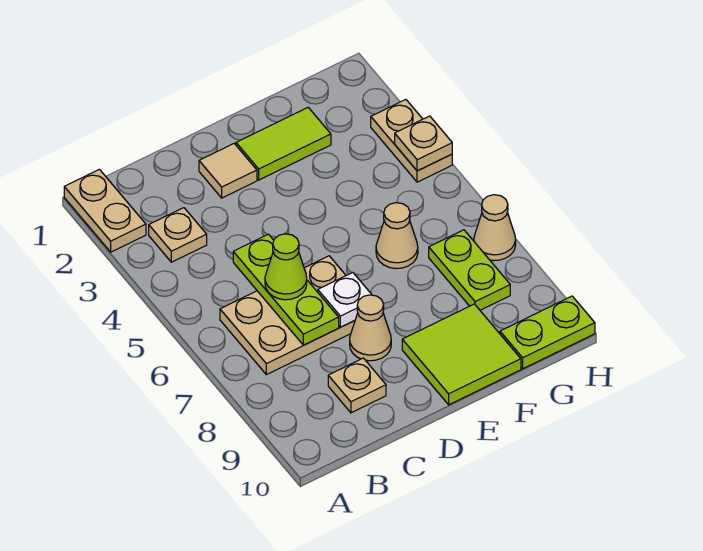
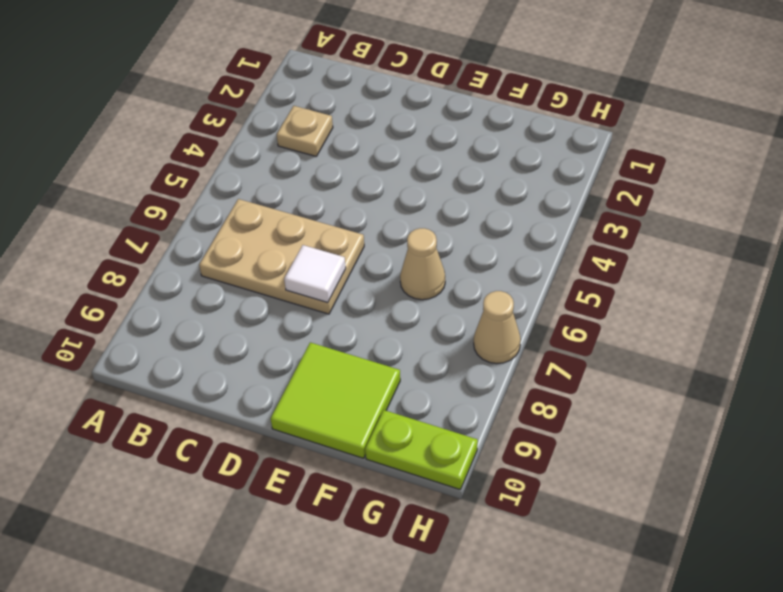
white tile D7 level 2 -> white plate D7 level 2
none -> tan plate A1:A2 level 1
none -> tan plate C9 level 1
none -> tan tile D2 level 1

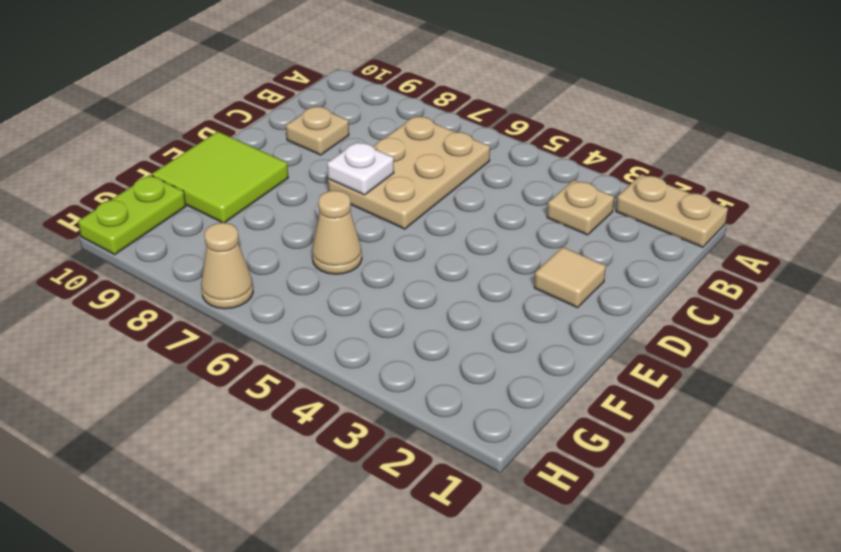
none -> tan cone D8 level 1
none -> lime tile E2:F2 level 1
none -> lime plate G7:G8 level 1

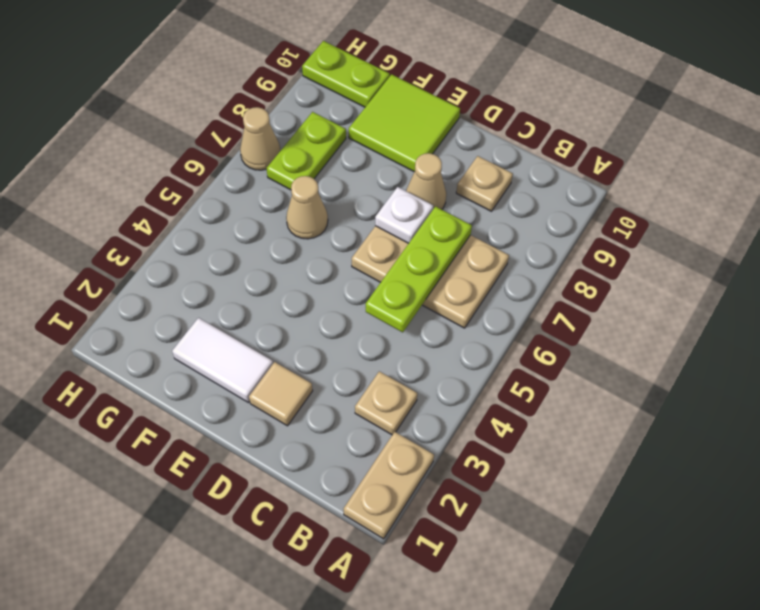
white tile E2:F2 level 1 -> lime tile E2:F2 level 1
none -> tan plate H3:H4 level 1
none -> tan plate H4 level 2
none -> lime cone C6 level 3

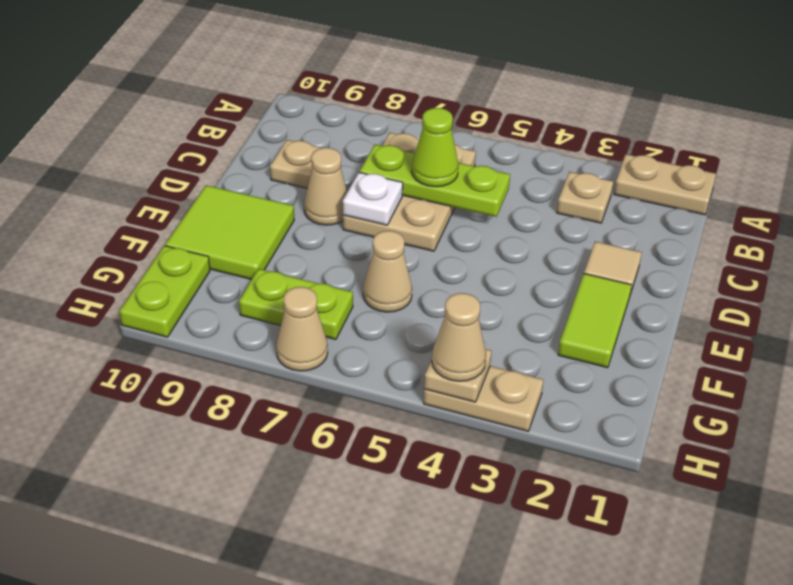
tan cone H4 level 3 -> none

